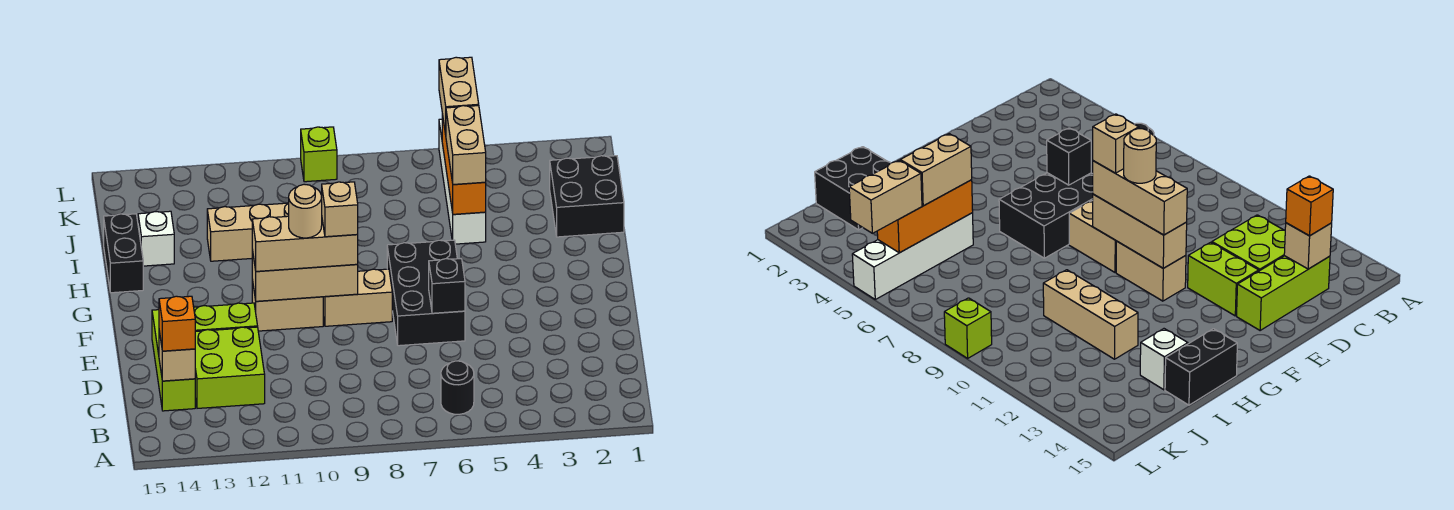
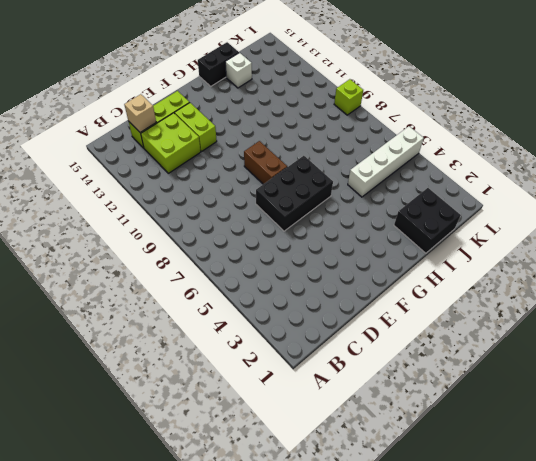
brown brick F8:F9 level 1 -> tan brick F8:F9 level 1
none -> black round brick B6 level 1
none -> tan brick F10:F11 level 1
none -> tan brick I10:I12 level 1

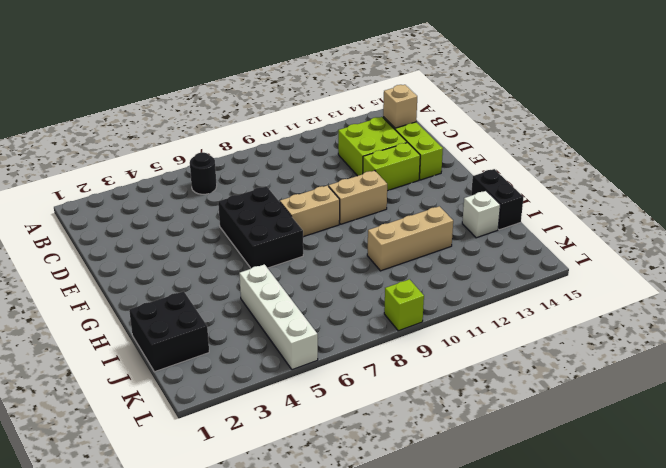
none -> black brick E6 level 2
none -> tan brick F9:F11 level 2
none -> orange brick I5:K5 level 2

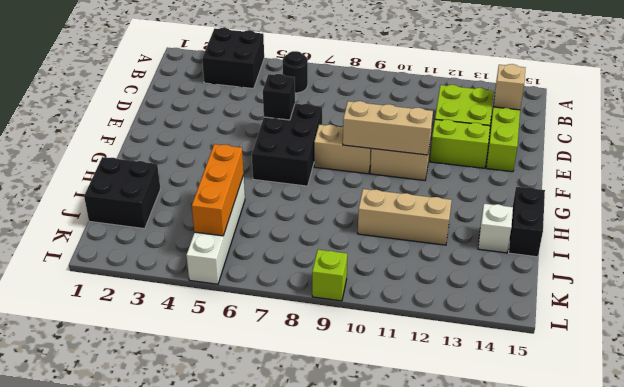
black brick A3:B4 level 1 -> none
none -> orange brick C14 level 3
none -> tan brick F9:F11 level 3
none -> tan brick I5:J5 level 3

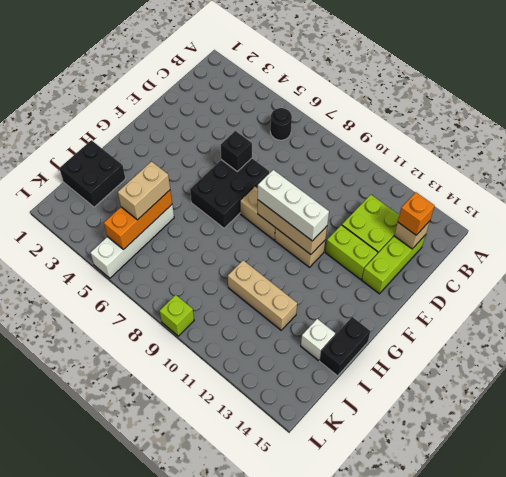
white brick F9:F11 level 3 -> tan brick F9:F11 level 3
none -> tan brick K5:L5 level 3
none -> tan brick F9 level 4
none -> tan round brick F10 level 4

